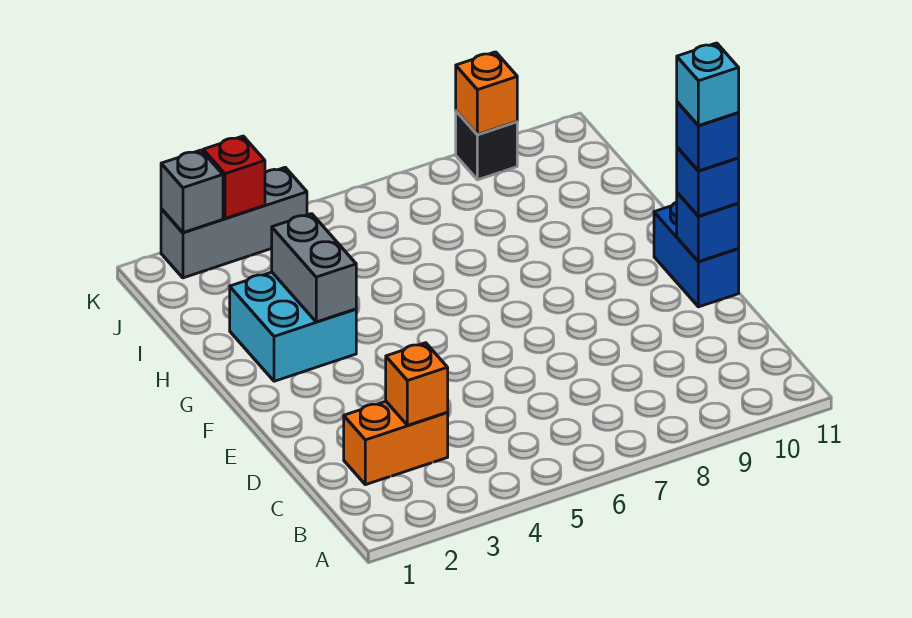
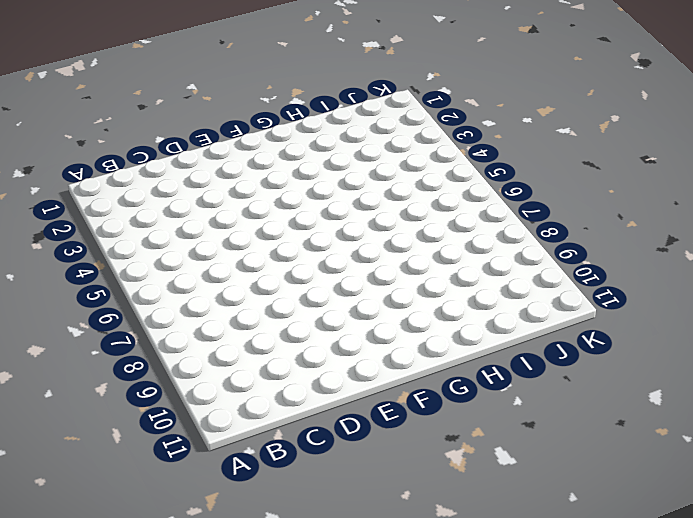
none -> orange brick C2:C3 level 1
none -> blue brick E11:F11 level 1
none -> cyan brick G2:H3 level 1

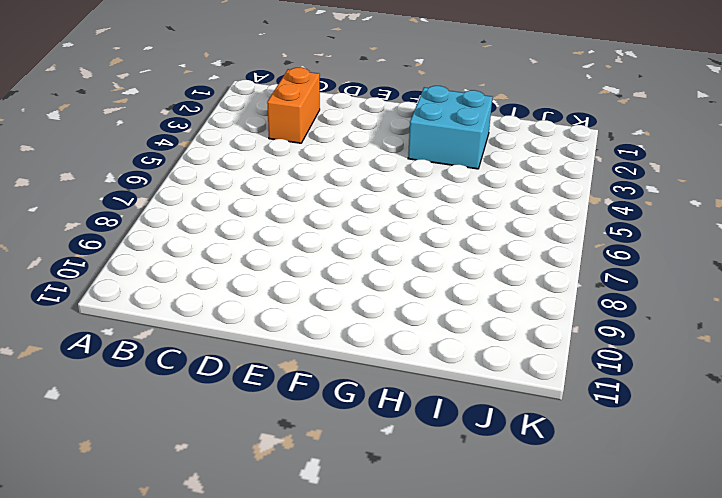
none -> blue brick E11:F11 level 1
none -> grey brick K2:K4 level 1
none -> black brick K9 level 1

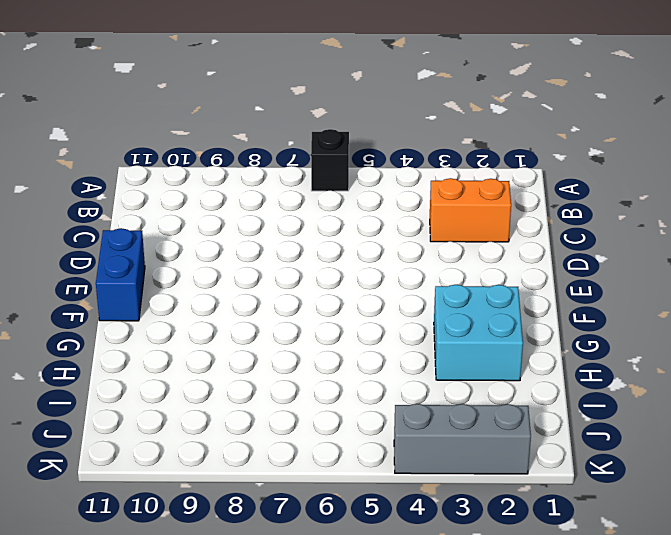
black brick A6 level 1 -> black brick K9 level 1
none -> orange brick C3 level 2
none -> blue brick E11 level 2
none -> grey brick G3:H3 level 2

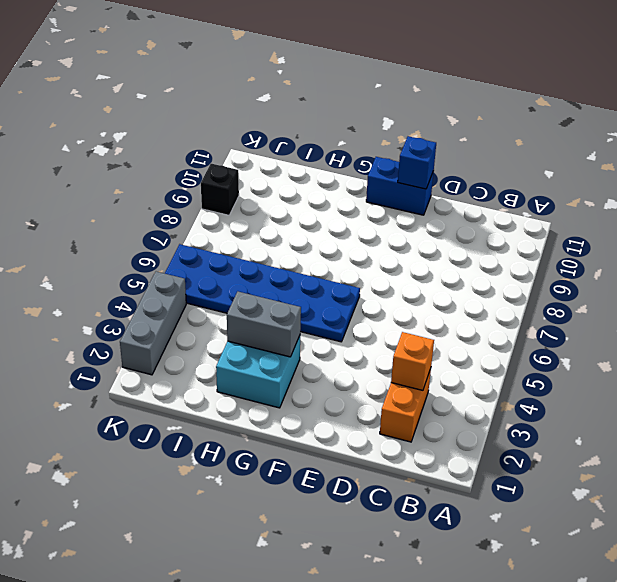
blue plate F5:K6 level 1 -> none
none -> grey brick K2 level 2
none -> red brick K3 level 2
none -> orange brick K9 level 2

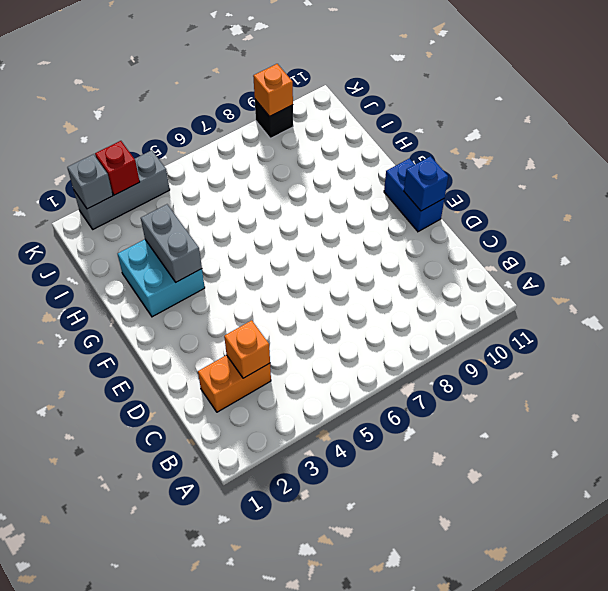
none -> blue brick E11 level 3
none -> blue brick E11 level 4
none -> cyan brick E11 level 5

